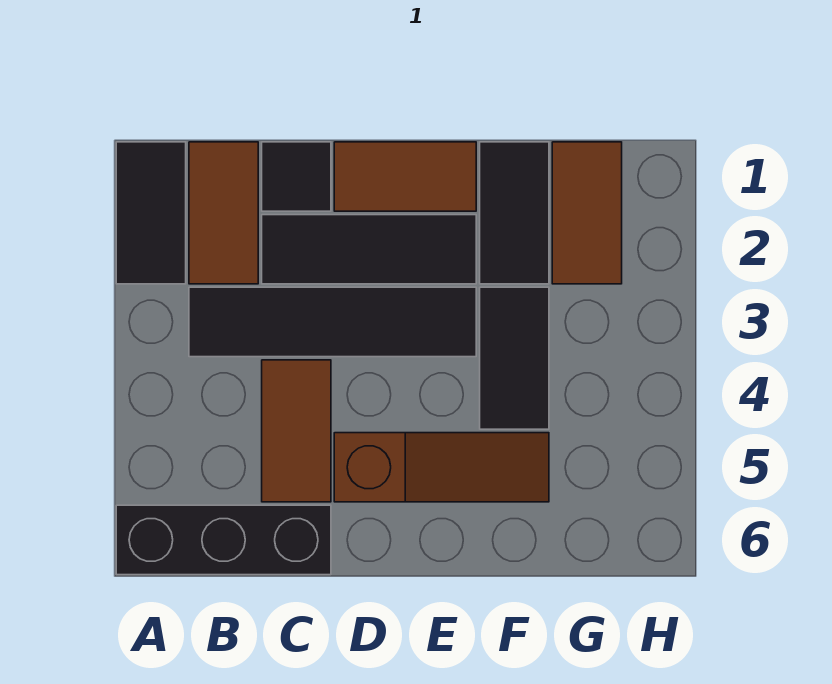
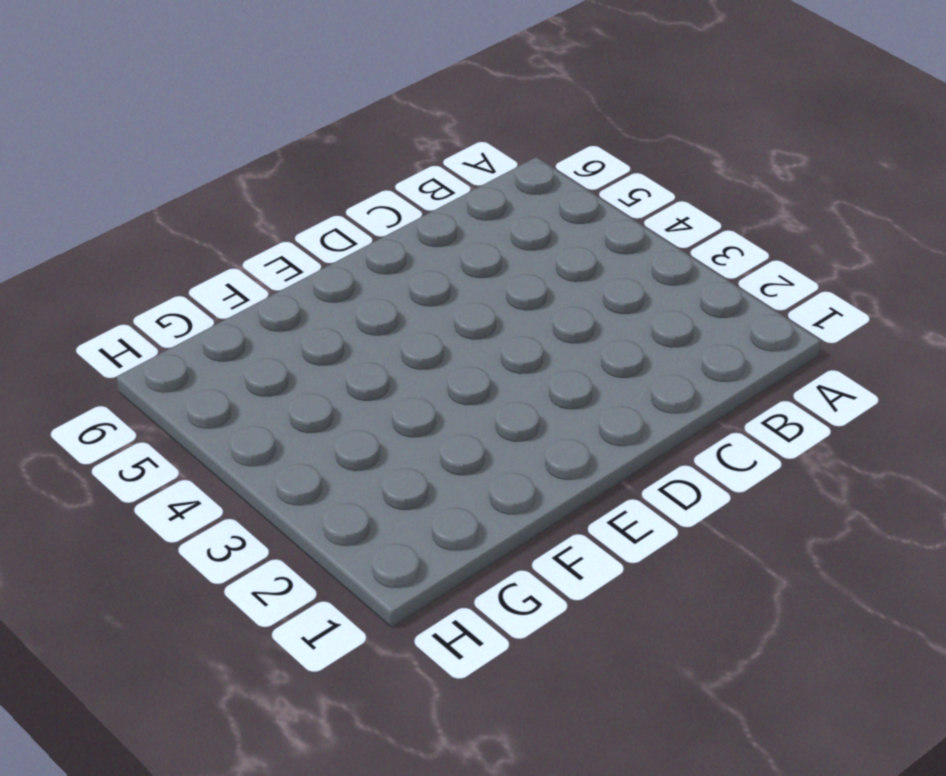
none -> black tile A1:A2 level 1
none -> black brick A6:C6 level 1
none -> brown tile B1:B2 level 1

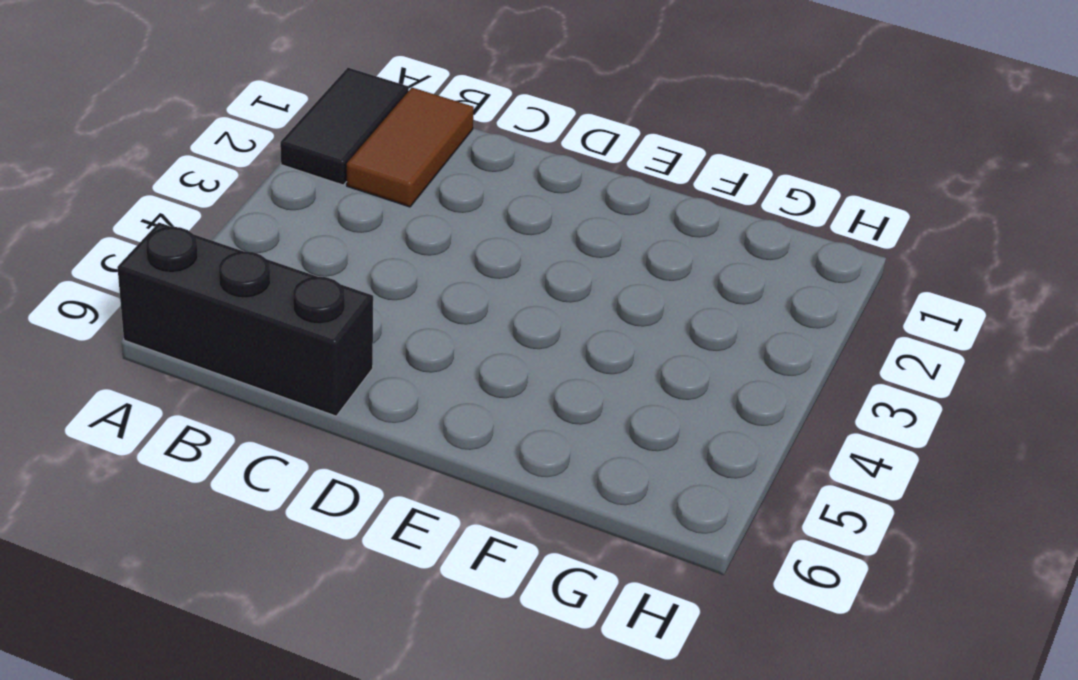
none -> black tile B3:E3 level 1
none -> black tile C1 level 1
none -> black tile C2:E2 level 1

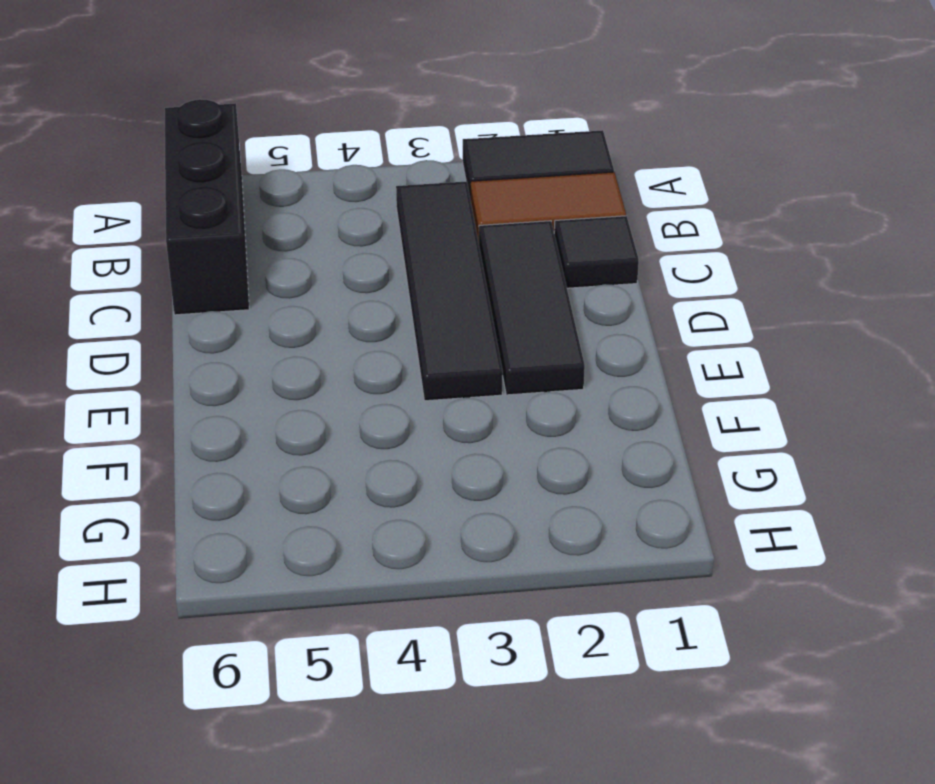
none -> brown tile C4:C5 level 1
none -> brown tile D1:E1 level 1
none -> brown slope D5:F5 level 1 top D

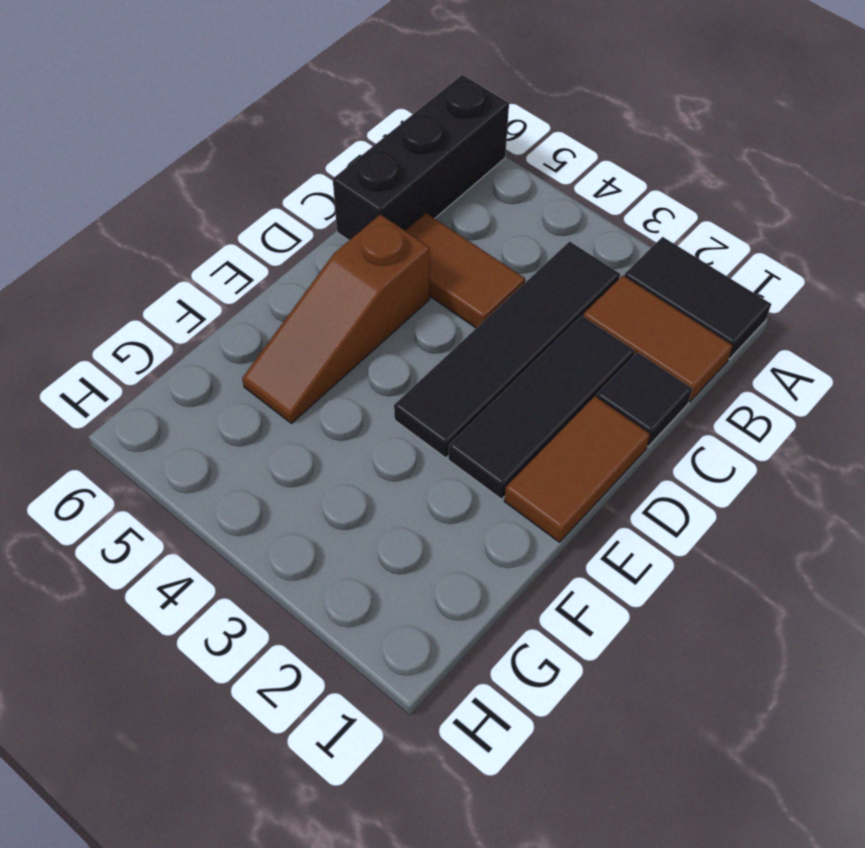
none -> black tile F1:F2 level 1
none -> black tile F3:F4 level 1
none -> brown tile G1:G2 level 1

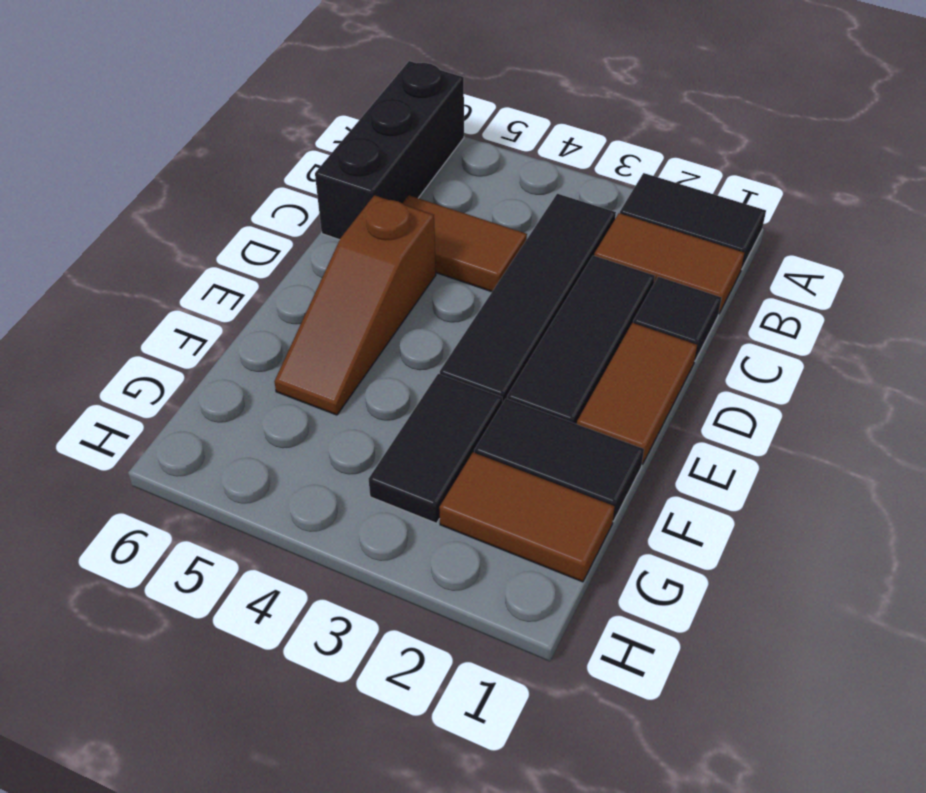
black tile F3:G3 level 1 -> black tile F3:F4 level 1

